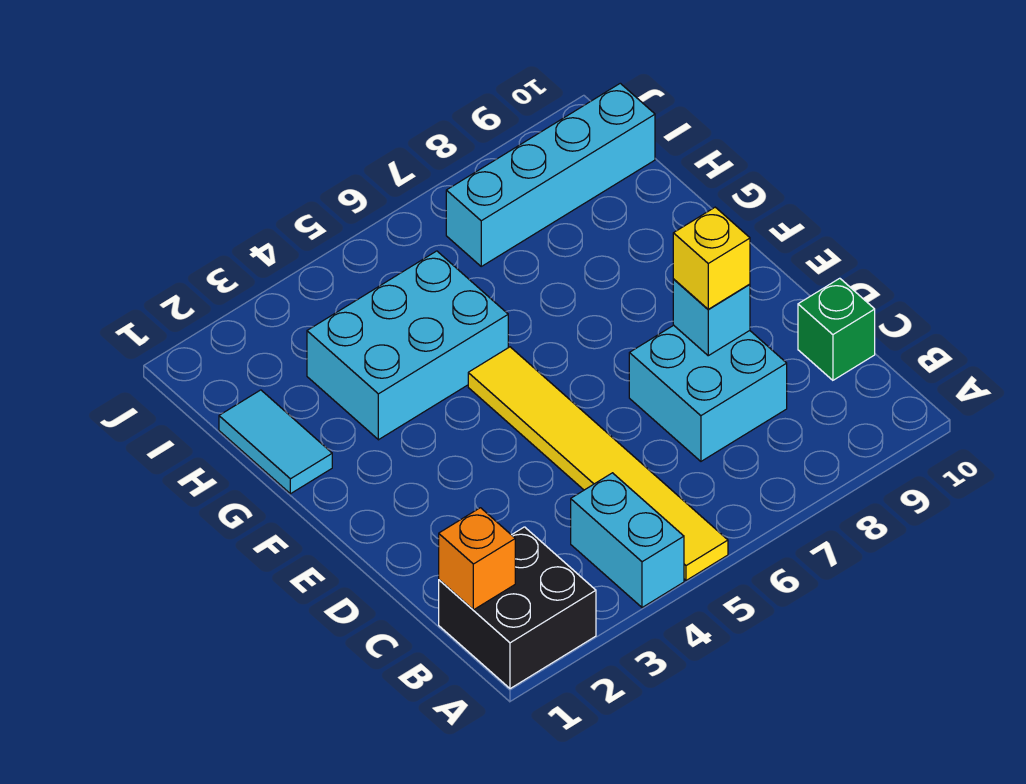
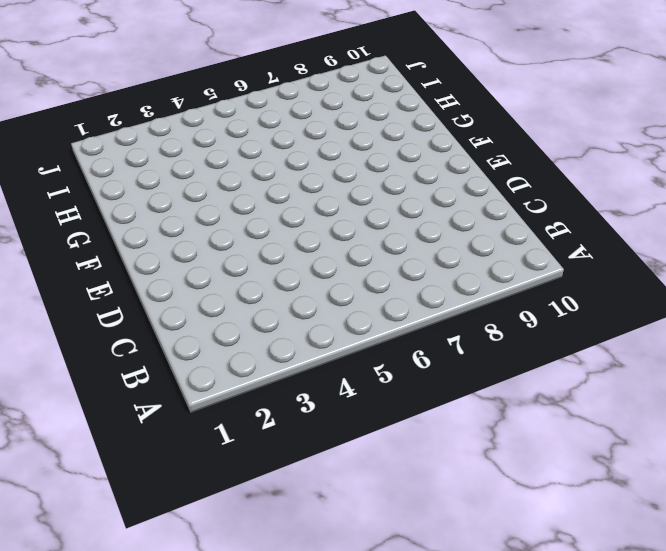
none -> black brick A1:B2 level 1
none -> cyan brick A4:B4 level 1

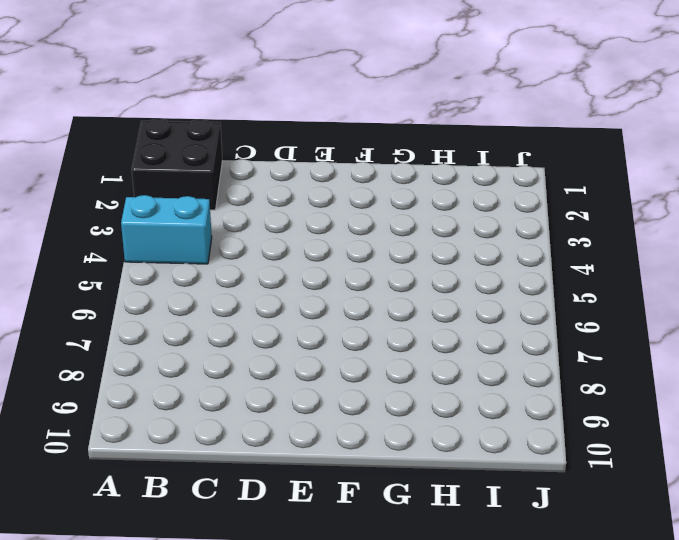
none -> yellow tile A5:F5 level 1
none -> cyan brick C7:D8 level 1

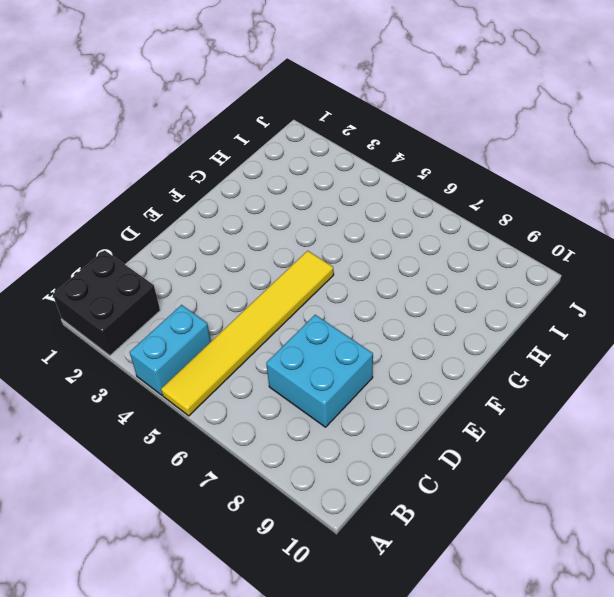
none -> green brick C10 level 1
none -> cyan tile G1:H1 level 1

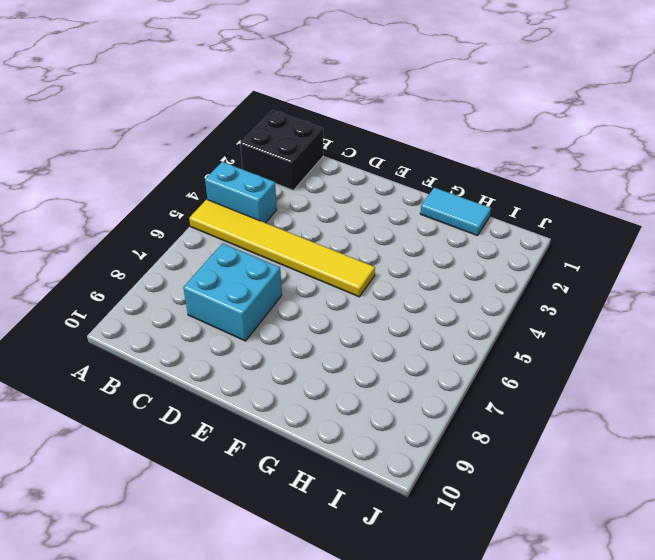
none -> green brick C10 level 1
none -> cyan brick G3:H5 level 1

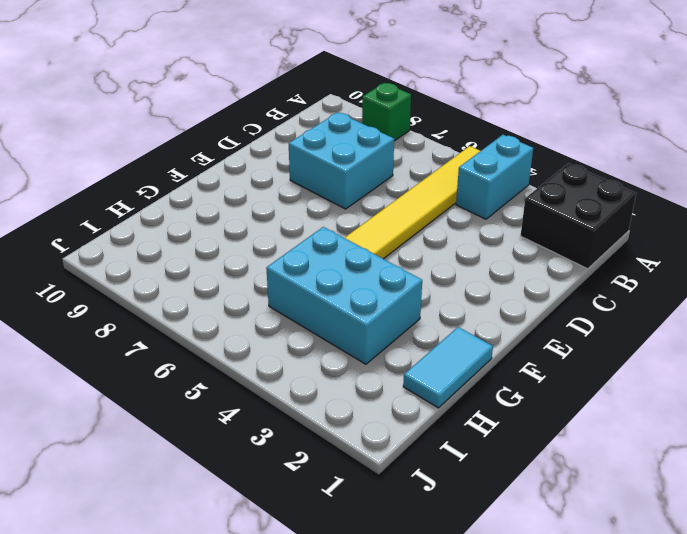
green brick A8 level 1 -> green brick C10 level 1
none -> cyan brick I7:I10 level 1
none -> orange brick B1 level 2

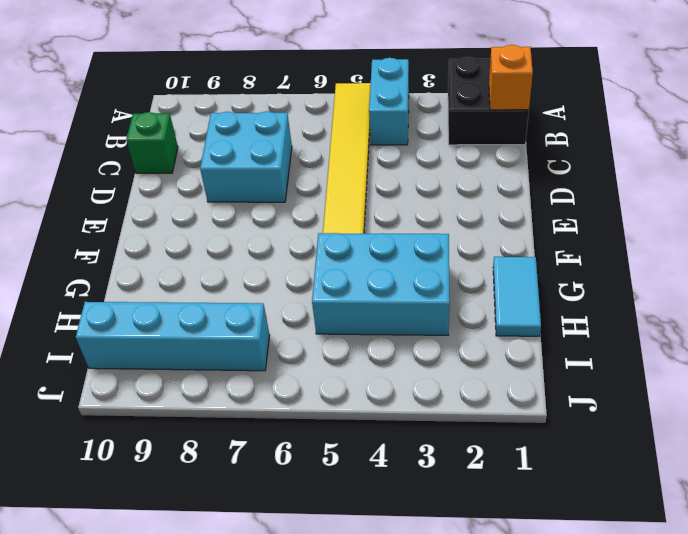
none -> cyan brick D8 level 2
none -> yellow brick D8 level 3

